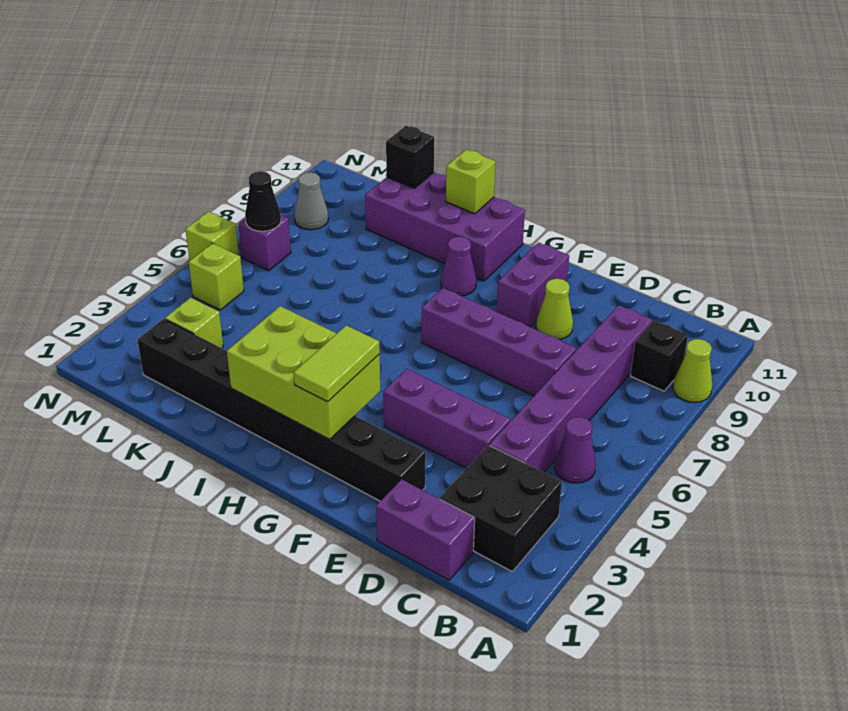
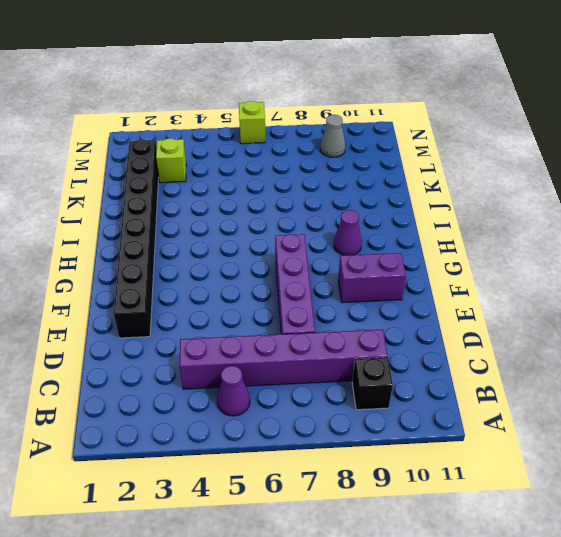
none -> lime cone A9 level 1
none -> black brick B2:C3 level 1
none -> purple brick C1:D1 level 1

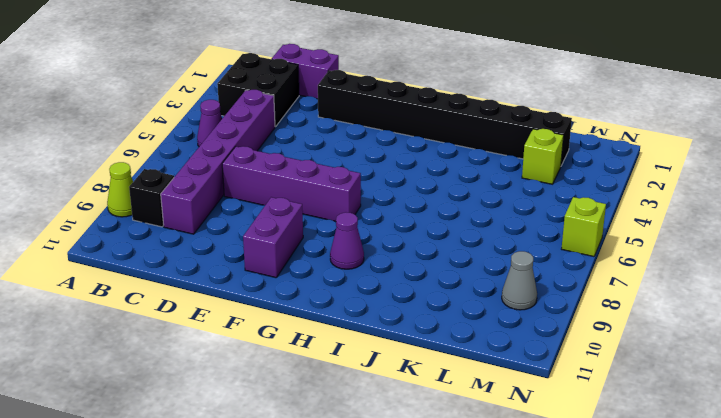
none -> purple brick D4:F4 level 1
none -> lime cone E9 level 1
none -> purple brick H10:K11 level 1

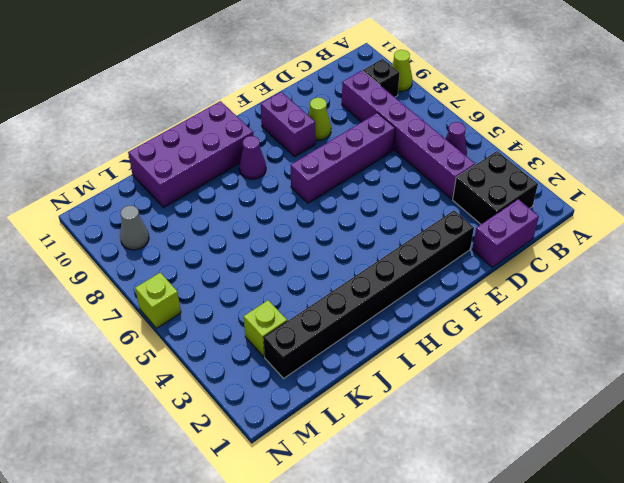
none -> purple brick D4:F4 level 1
none -> lime brick M5 level 1
none -> purple brick M7 level 1

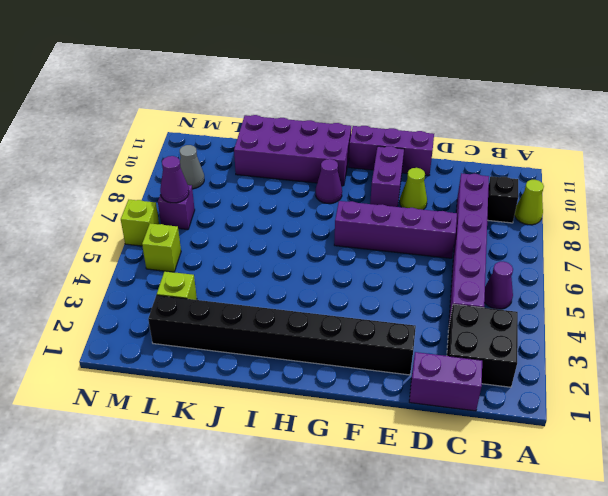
purple brick E11:G11 level 1 -> purple brick D4:F4 level 1
purple cone M7 level 2 -> black cone M7 level 2
none -> lime brick G2:I3 level 2
none -> lime brick I11 level 2
none -> black brick K11 level 2

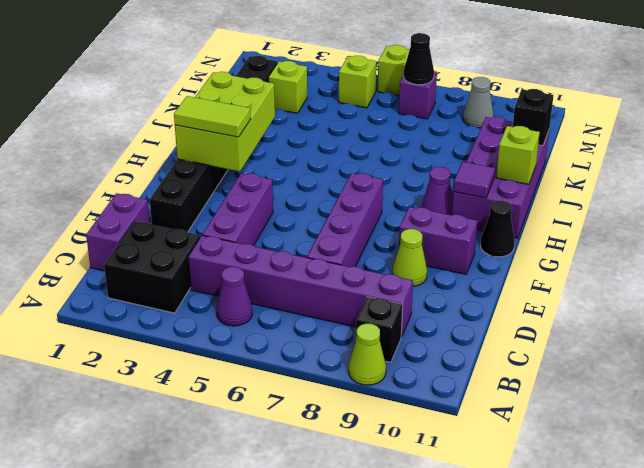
black cone G11 level 1 -> none
purple tile H10 level 2 -> none

